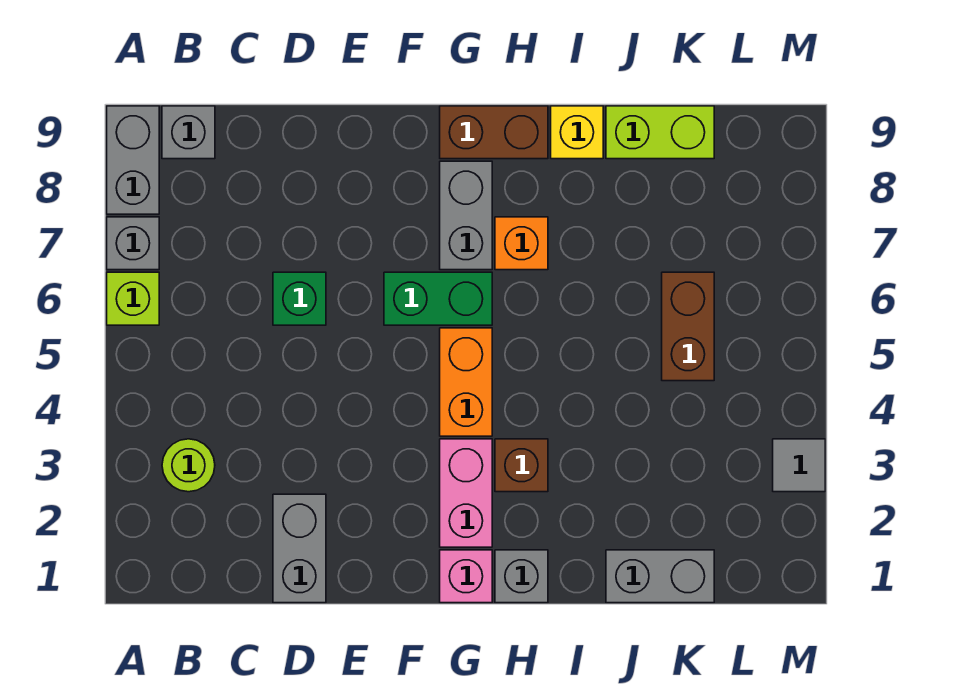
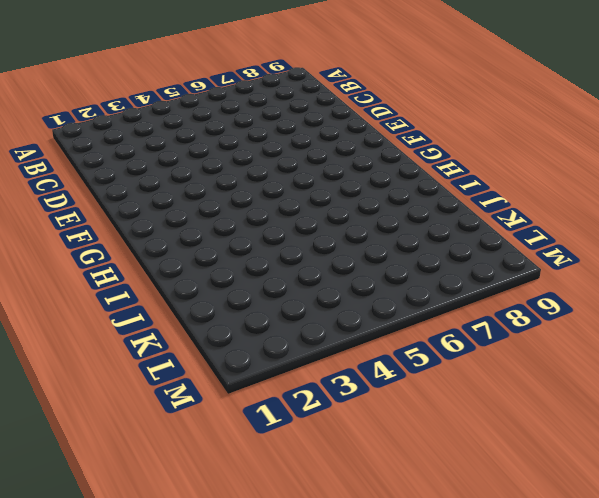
none -> lime brick A6 level 1
none -> grey brick A7 level 1
none -> grey brick A8:A9 level 1

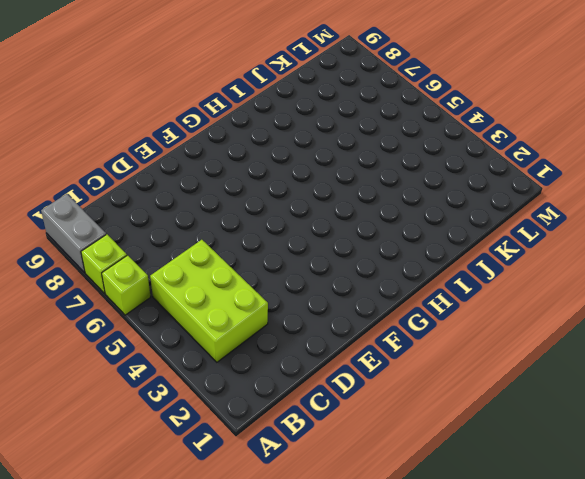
lime brick A7 level 1 -> grey brick A7 level 1
lime brick B3:C5 level 1 -> lime round brick B3 level 1
none -> grey brick B9 level 1
none -> grey brick D1:D2 level 1
none -> green brick D6 level 1

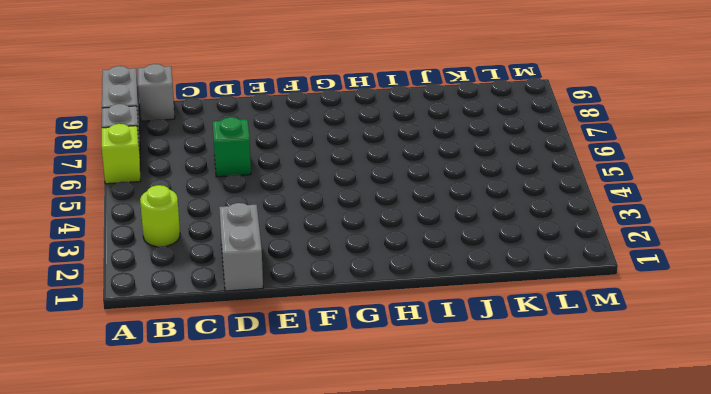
none -> green brick F6:G6 level 1
none -> pink brick G1 level 1
none -> pink brick G2:G3 level 1

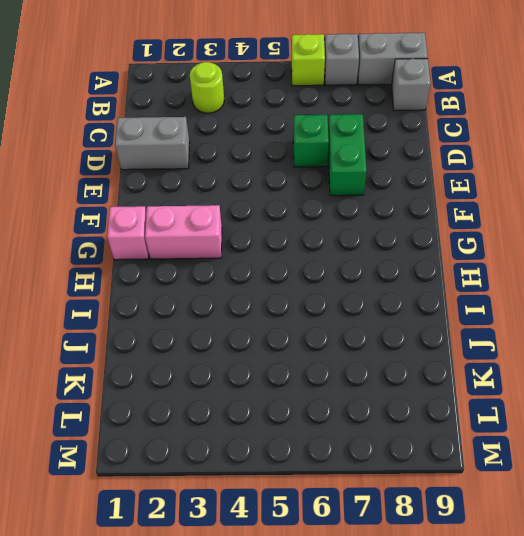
green brick D7:E7 level 1 -> green brick F6:G6 level 1
none -> orange brick G4:G5 level 1
none -> grey brick G7:G8 level 1
none -> brown brick G9:H9 level 1

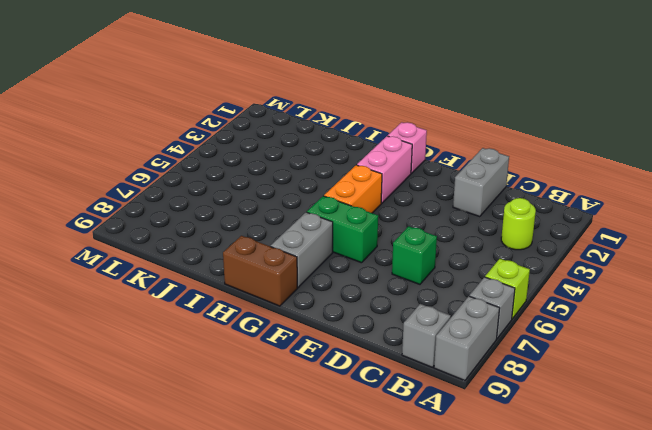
none -> grey brick H1 level 1
none -> brown brick H3 level 1
none -> orange brick H7 level 1

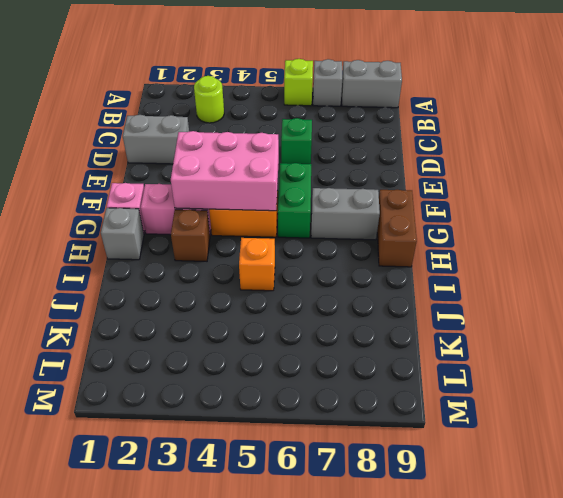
pink brick F3:G5 level 2 -> none
orange brick I5 level 1 -> orange brick H7 level 1
none -> grey brick B9 level 1
none -> yellow brick I9 level 1
none -> grey brick J1:K1 level 1

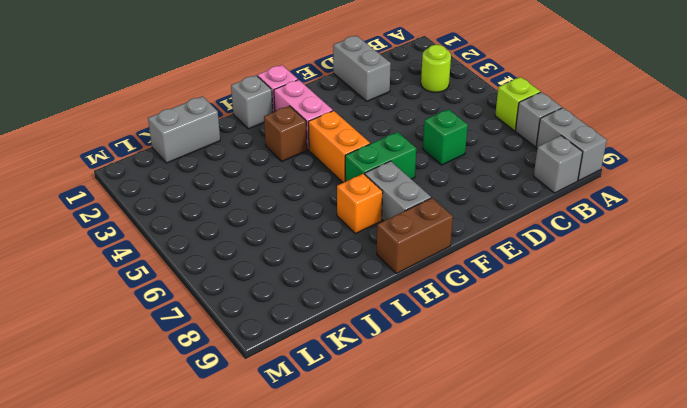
none -> yellow brick I9 level 1
none -> lime brick J9:K9 level 1
none -> brown brick K5:K6 level 1

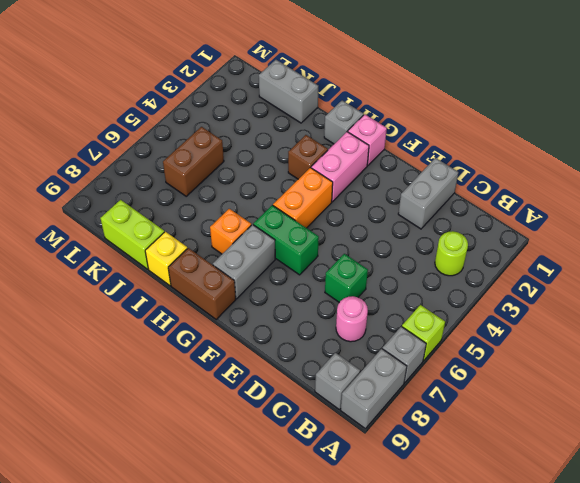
pink round brick C7 level 1 -> none
none -> grey tile M3 level 1

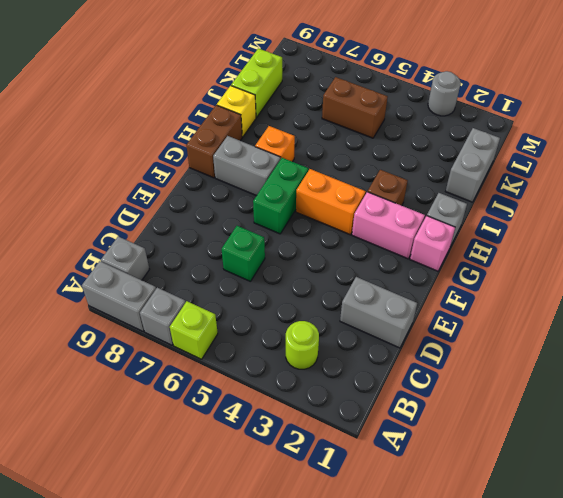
grey round brick M3 level 1 -> grey tile M3 level 1

